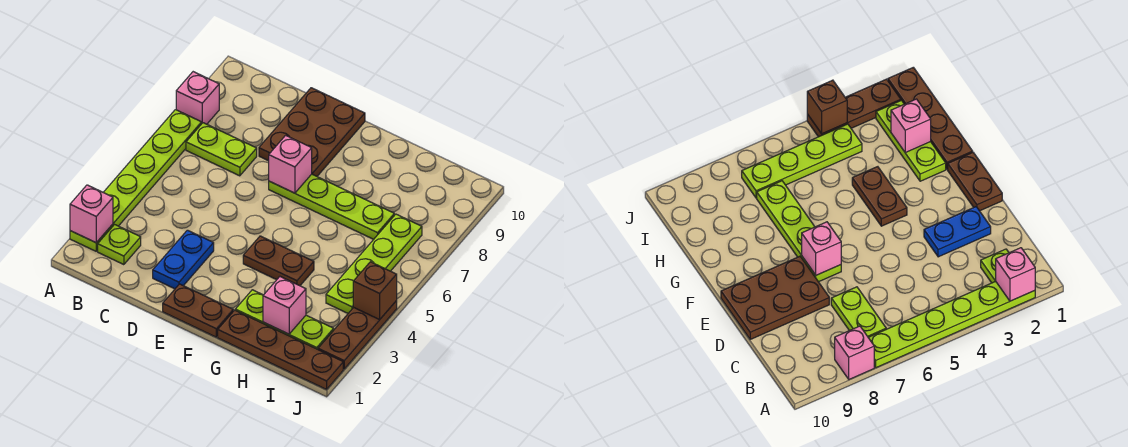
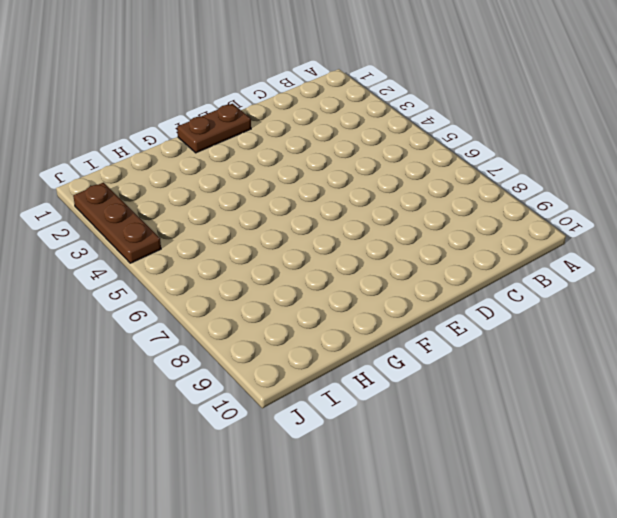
none -> lime plate A2:A7 level 1
none -> pink brick A8 level 1
none -> lime plate B2 level 1

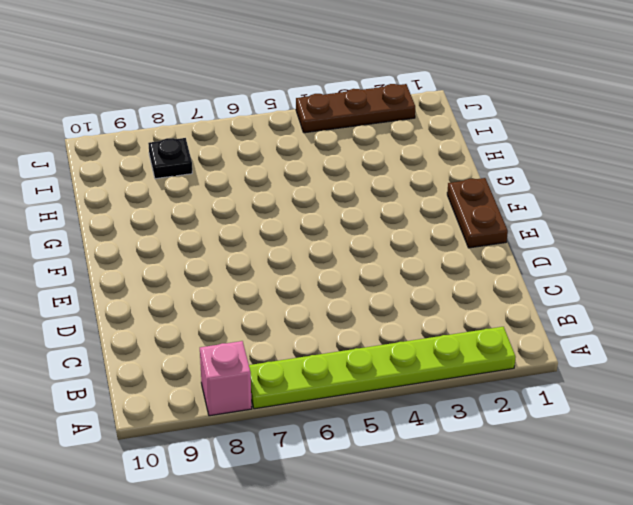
black plate I8 level 1 -> none
none -> lime plate B2 level 1
none -> lime plate B7:C7 level 1
none -> blue plate D2:D3 level 1

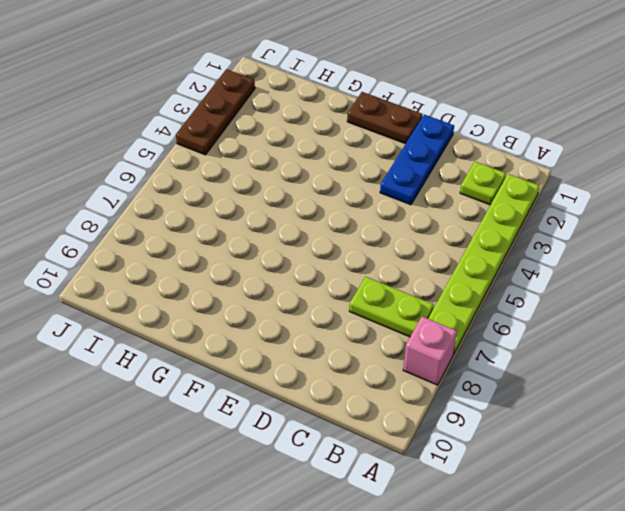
blue plate D1:D3 level 1 -> blue plate D2:D3 level 1
none -> brown plate D8:E10 level 1
none -> lime plate E7:H7 level 1
none -> brown plate F4:G4 level 1

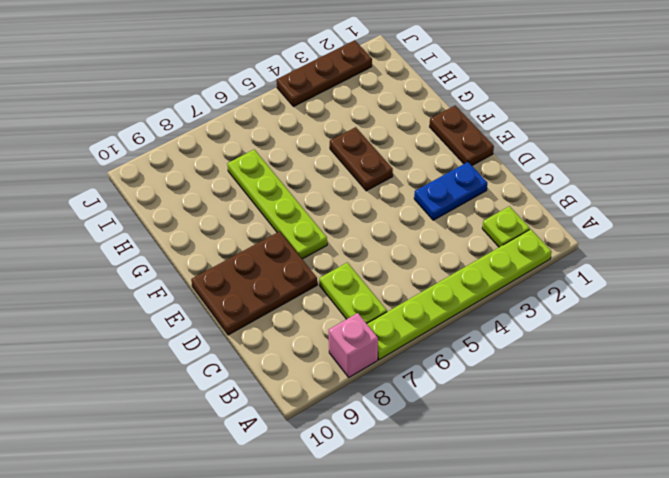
none -> brown plate G1:J1 level 1
none -> lime plate G2:I2 level 1
none -> lime plate I4:I7 level 1

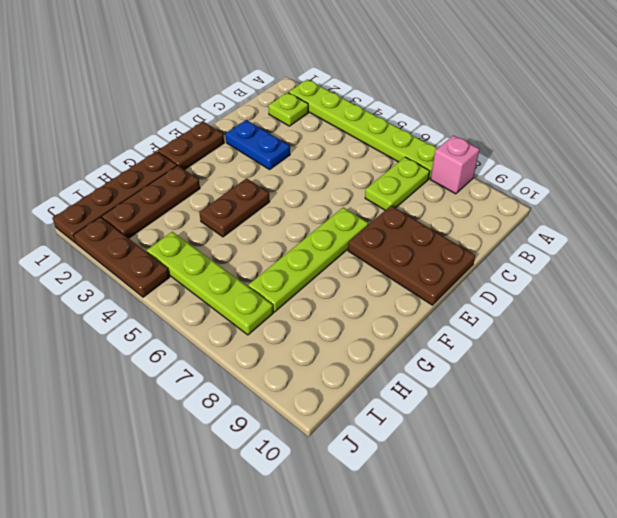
brown plate G2:I2 level 1 -> lime plate G2:I2 level 1
none -> pink brick A2 level 2
none -> pink brick E7 level 2
none -> pink brick H2 level 2

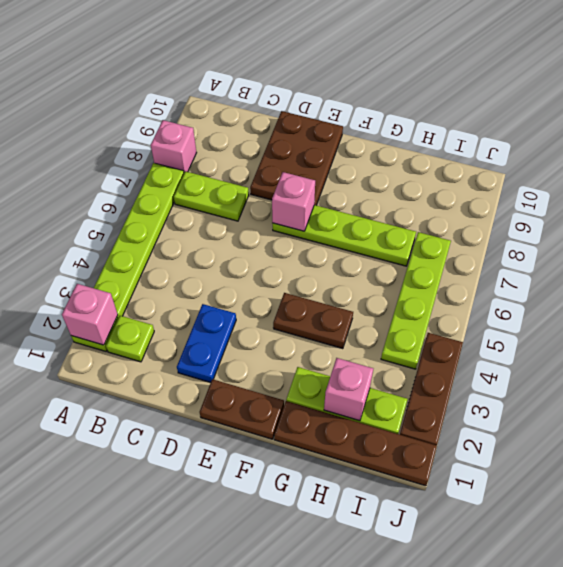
none -> brown brick J4 level 2

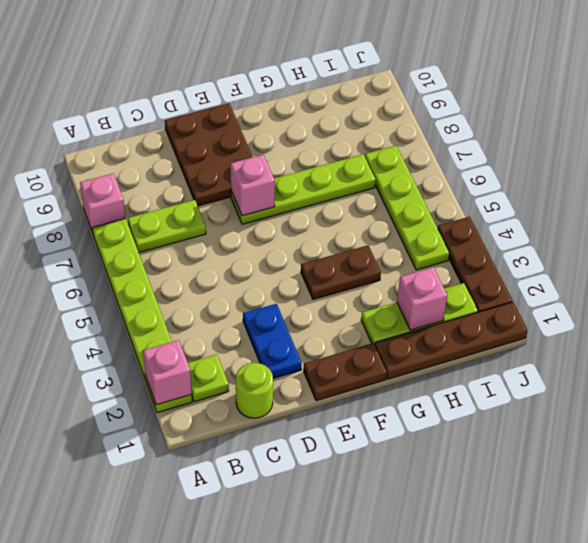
lime round brick C1 level 1 -> none
none -> brown brick J4 level 2

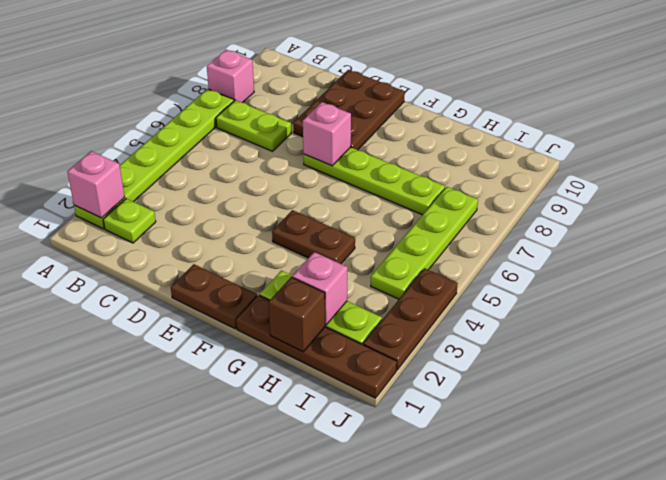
brown brick H1 level 2 -> brown brick J4 level 2
none -> blue plate D2:D3 level 1

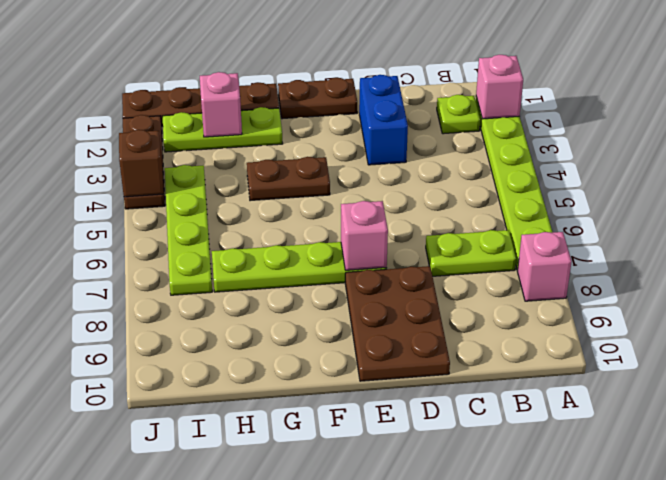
blue brick D2:D3 level 1 -> blue plate D2:D3 level 1

